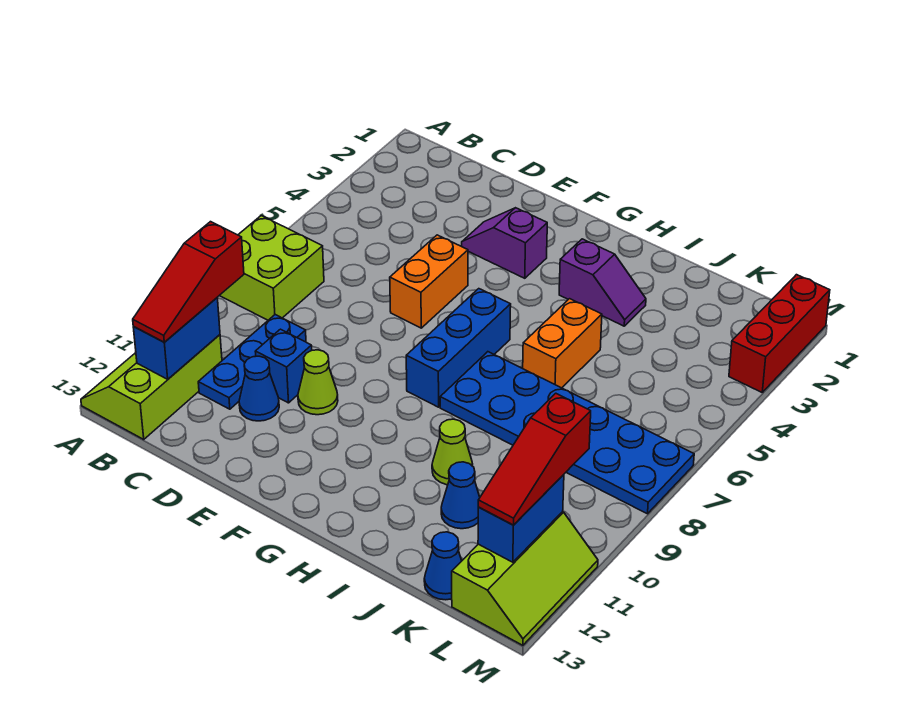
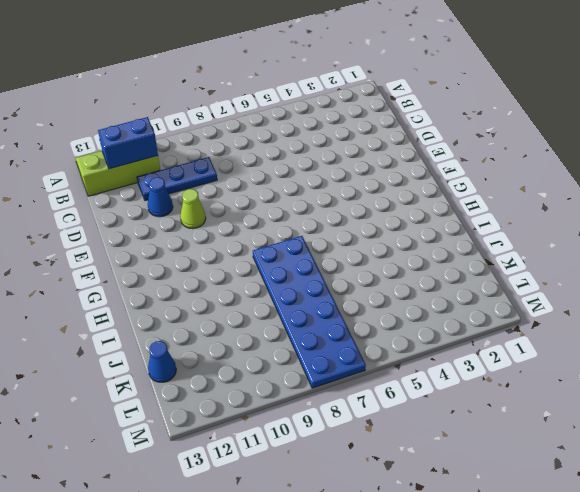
none -> lime brick A7:B8 level 1
none -> blue brick D10 level 1
none -> purple slope E3:F3 level 1 top F

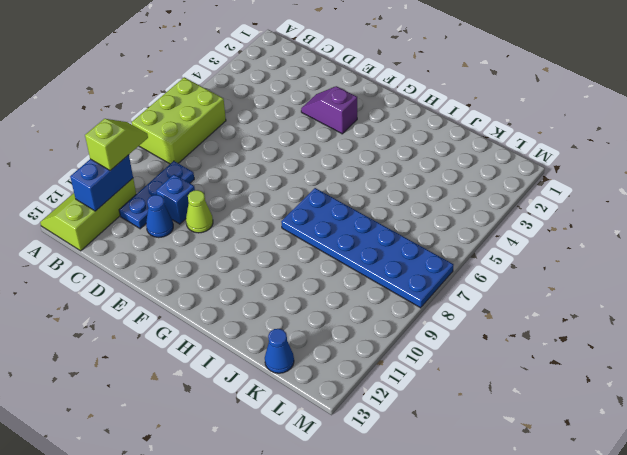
lime brick A6:B8 level 1 -> lime brick A7:B8 level 1
lime slope B10:B11 level 3 top 11 -> red slope B10:B12 level 3 top 10
none -> orange brick E5:E6 level 1
none -> blue brick G6:G8 level 1
none -> purple slope H3:I3 level 1 top H

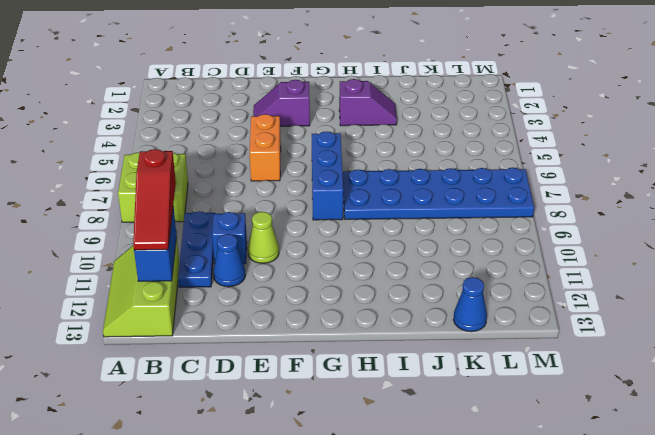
none -> orange brick I5:I6 level 1
none -> lime cone I10 level 1
none -> blue cone J11 level 1

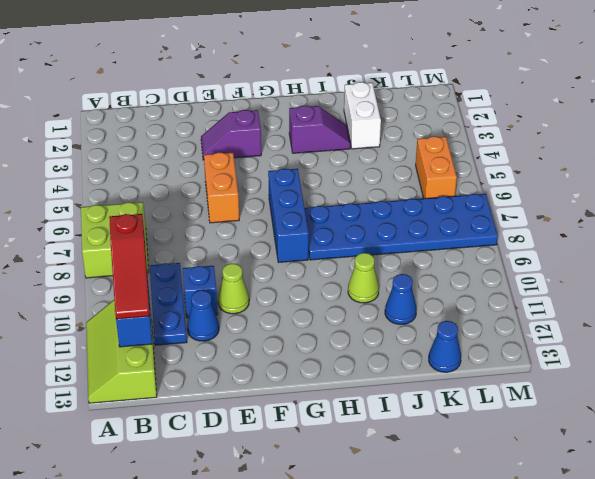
white brick J2:J3 level 1 -> none
orange brick L5:L6 level 1 -> orange brick I5:I6 level 1
none -> lime slope L11:M13 level 1 top L
none -> red brick M1:M3 level 1
none -> blue brick L11:L12 level 2

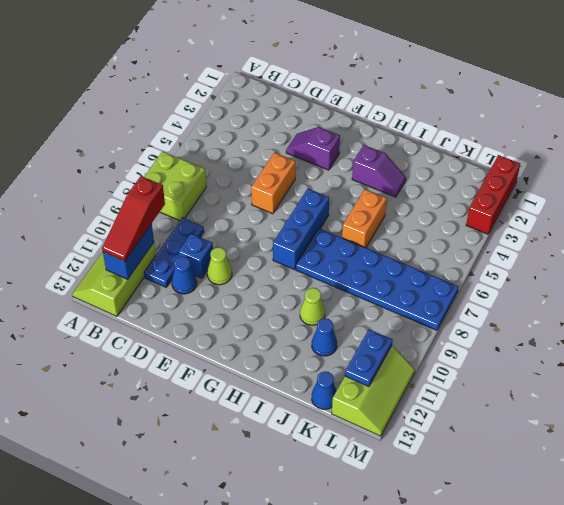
blue plate L11:L12 level 2 -> blue brick L11:L12 level 2
none -> red slope L10:L12 level 3 top 10

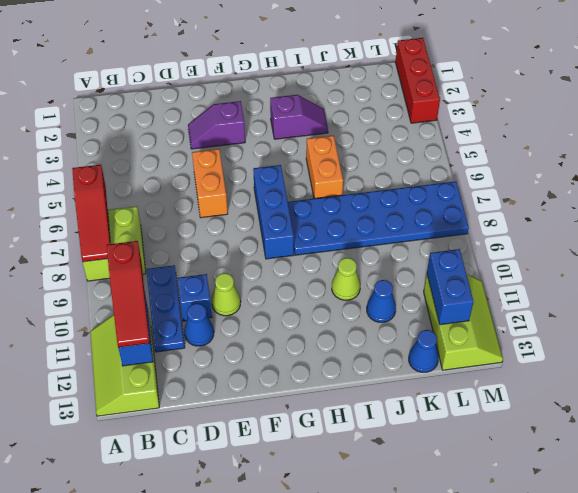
red slope A6:A8 level 2 top 6 -> red slope L10:L12 level 3 top 10

